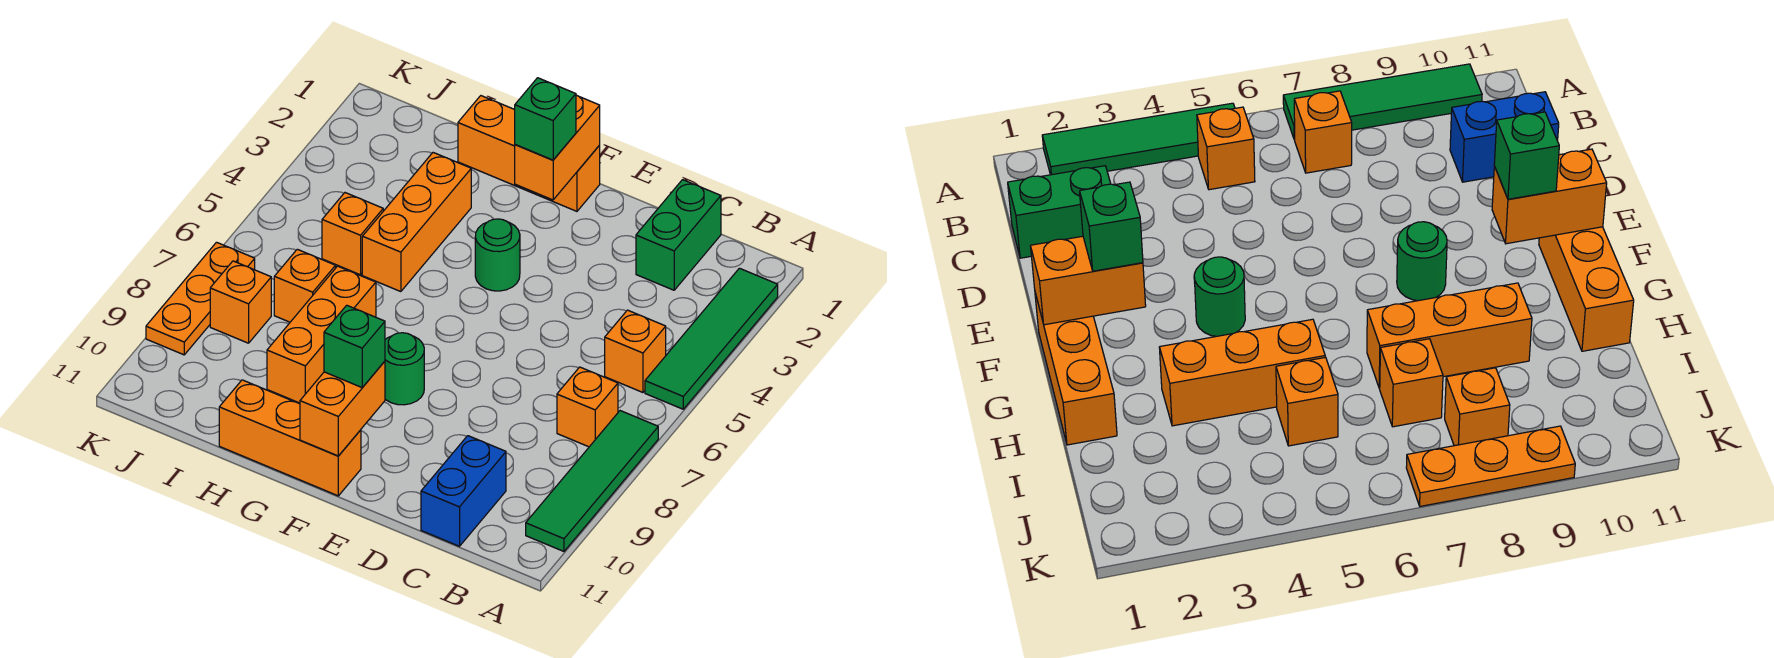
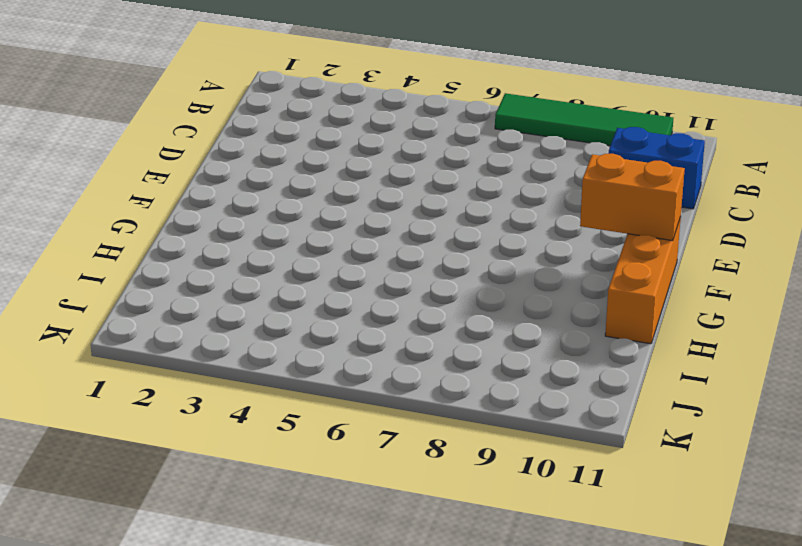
none -> green tile A2:A5 level 1
none -> orange brick B5 level 1
none -> orange brick B7 level 1

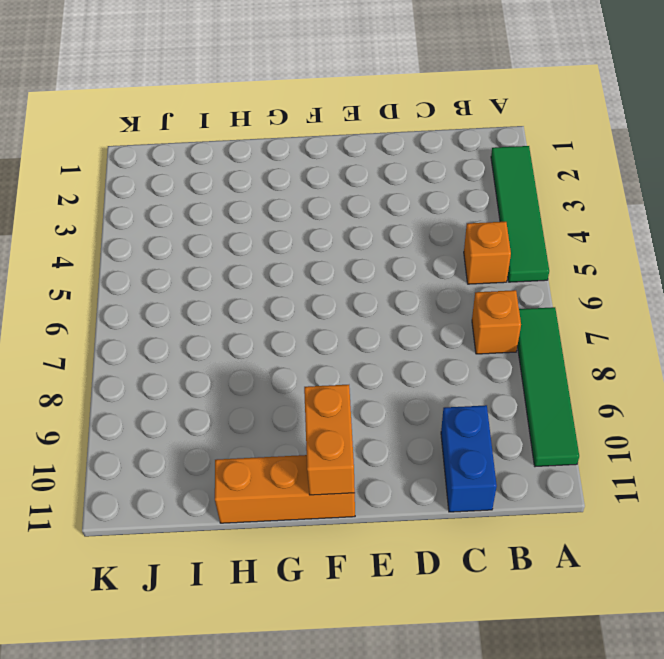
none -> green brick C1:C2 level 1
none -> orange brick F1:H1 level 1
none -> green round brick F4 level 1

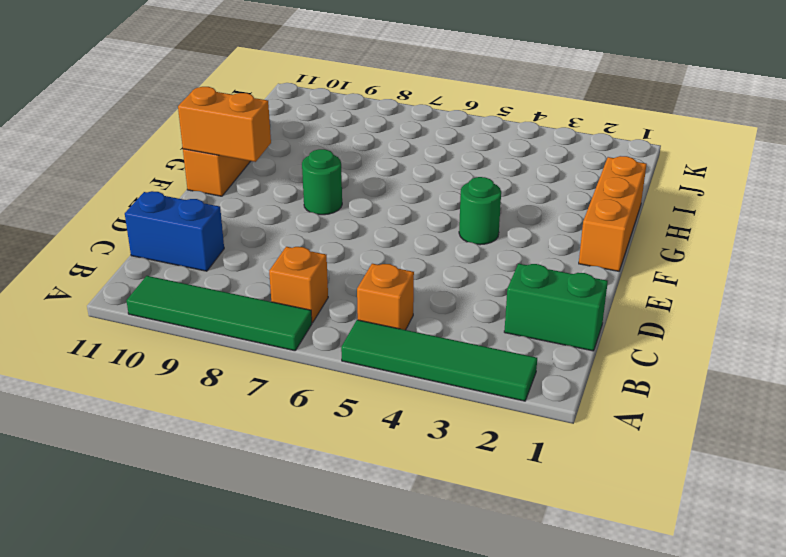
none -> orange brick H3:H5 level 1
none -> orange brick H7:H9 level 1
none -> orange brick I5 level 1

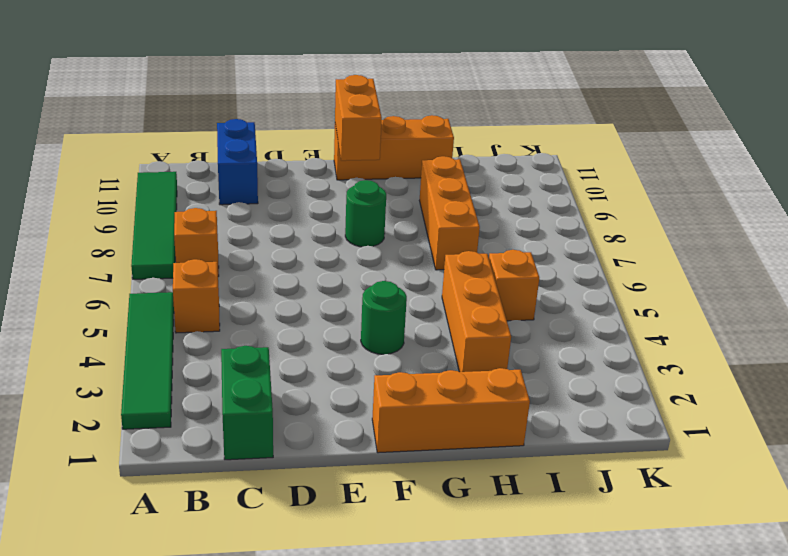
none -> orange brick I7 level 1
none -> orange brick J8 level 1
none -> orange plate K7:K9 level 1

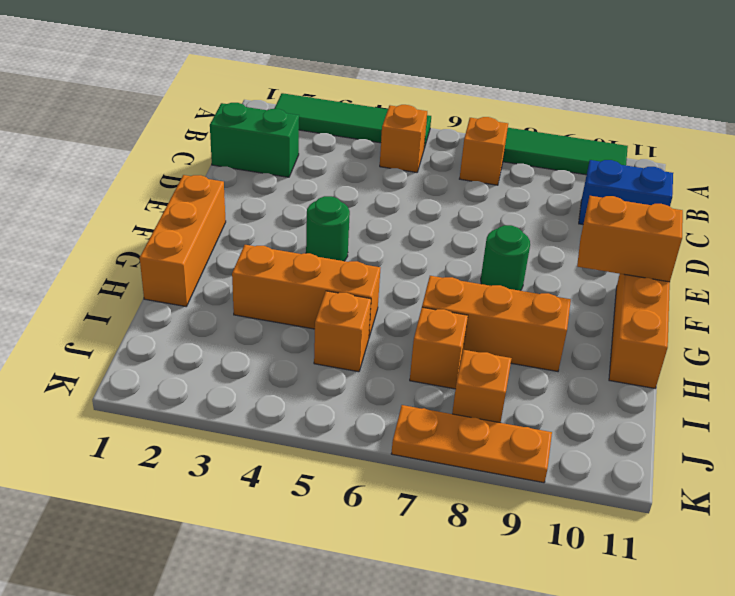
none -> orange brick F1:F2 level 2
none -> green brick F2 level 3
none -> green brick F10 level 3

